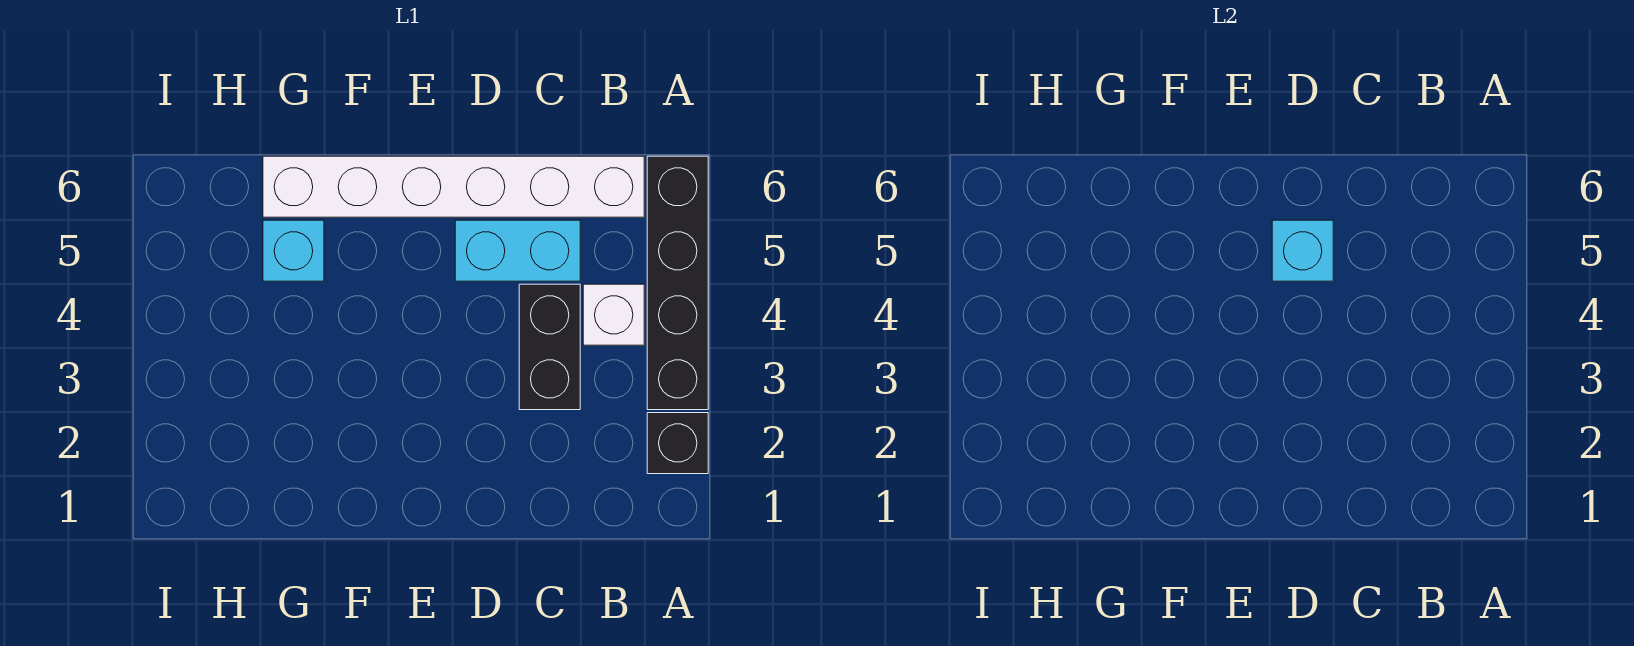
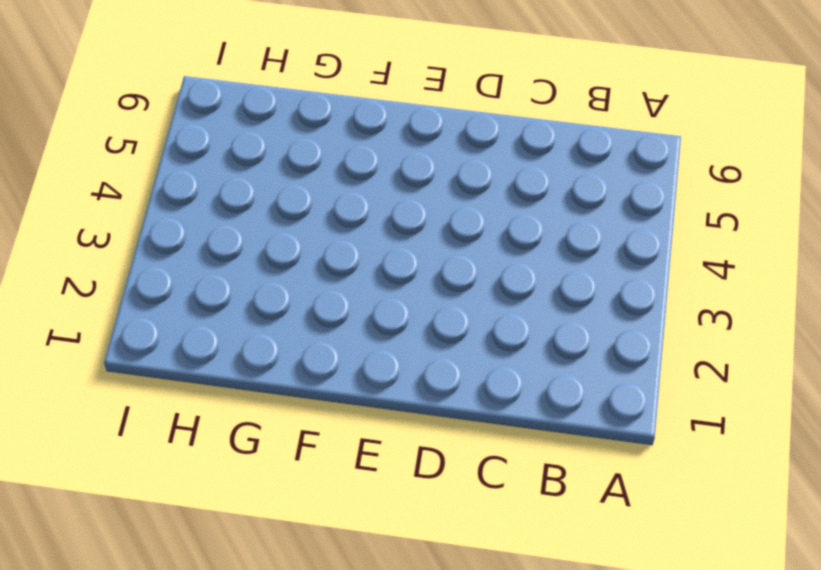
none -> black brick A2 level 1
none -> black brick A3:A6 level 1

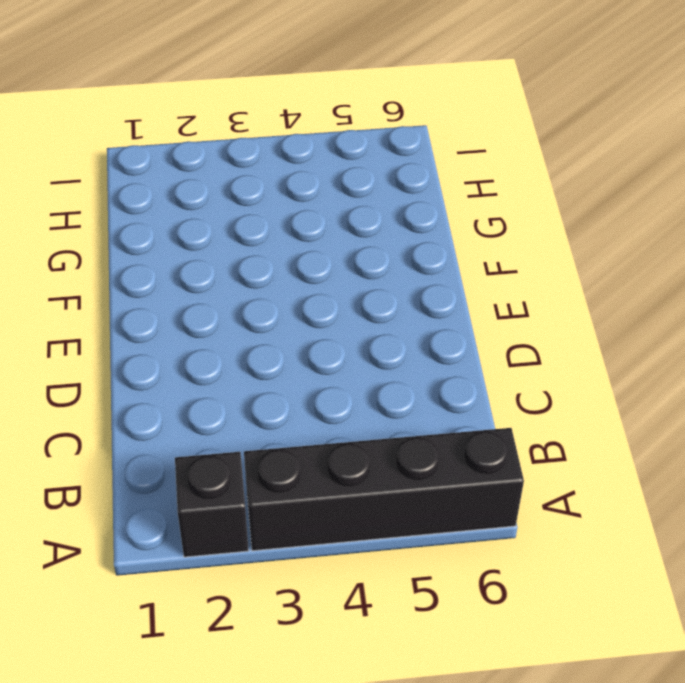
none -> white brick B4 level 1
none -> white brick B6:G6 level 1

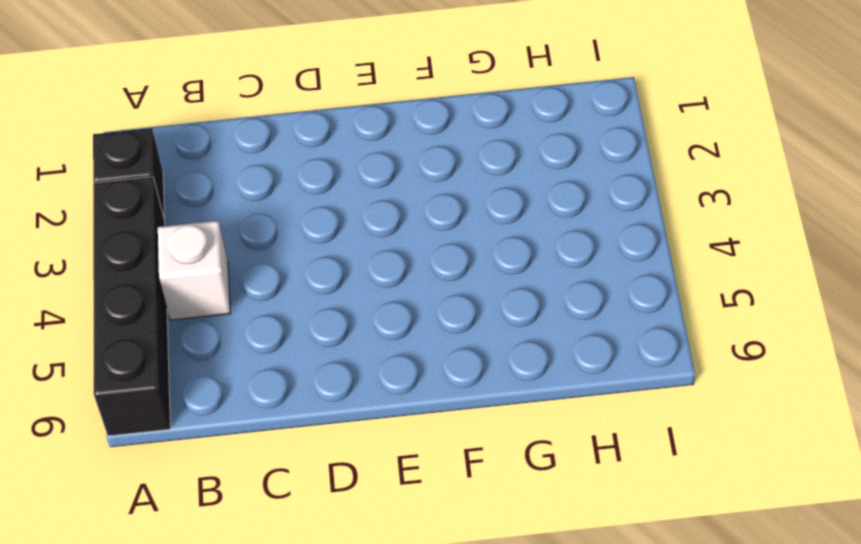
none -> white brick B6:G6 level 1
none -> black brick C3:C4 level 1

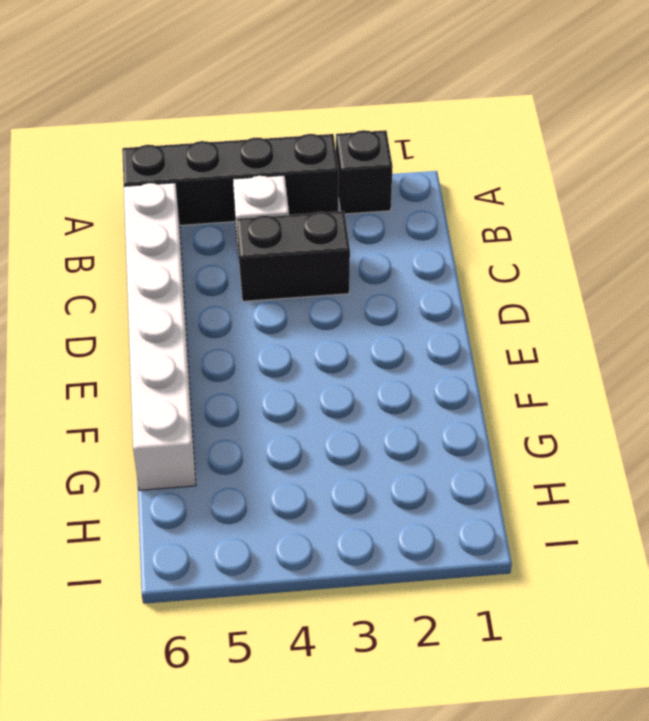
none -> cyan brick C5:D5 level 1
none -> cyan brick G5 level 1

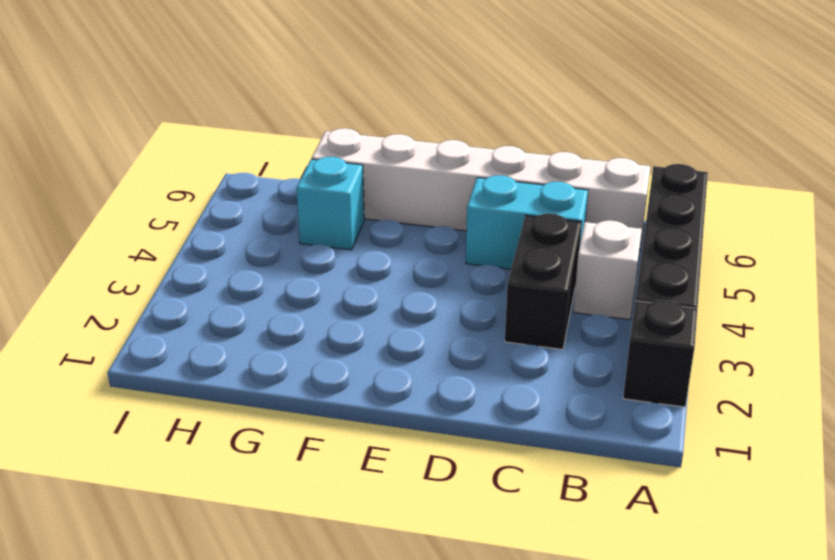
none -> cyan brick D5 level 2

